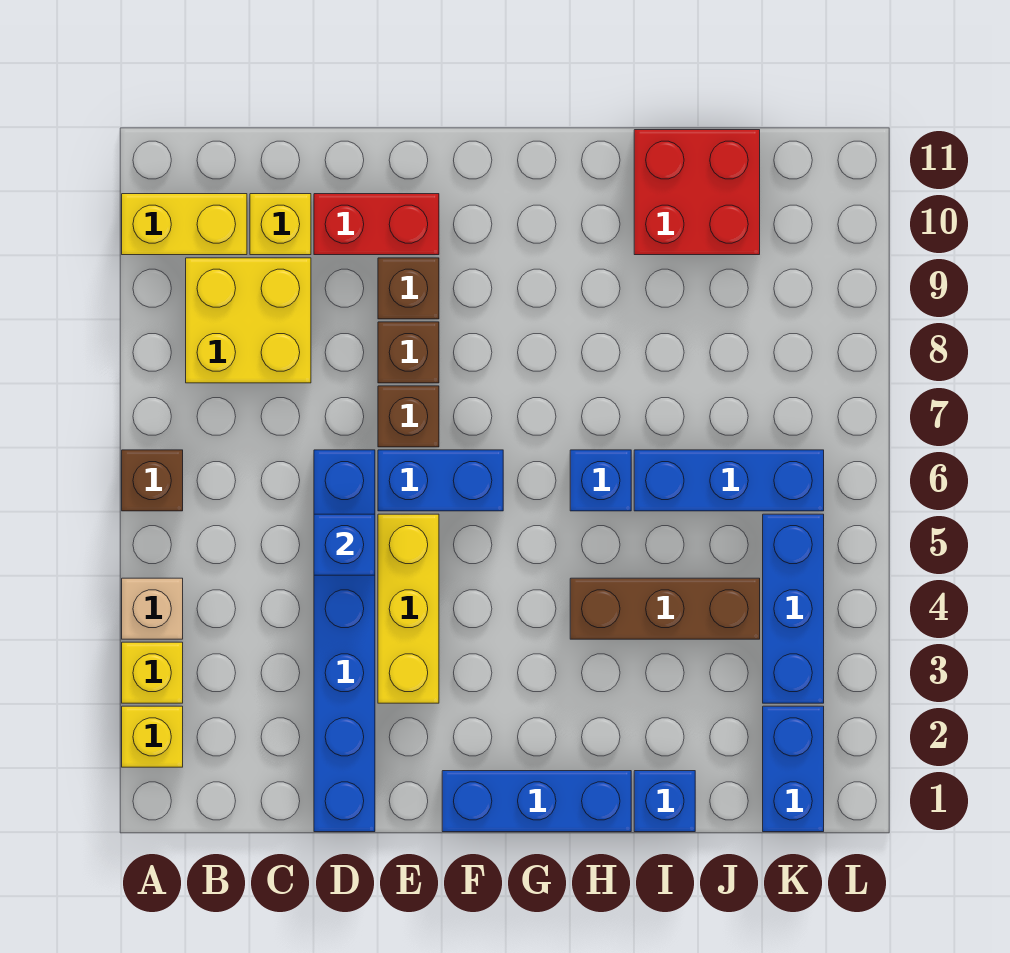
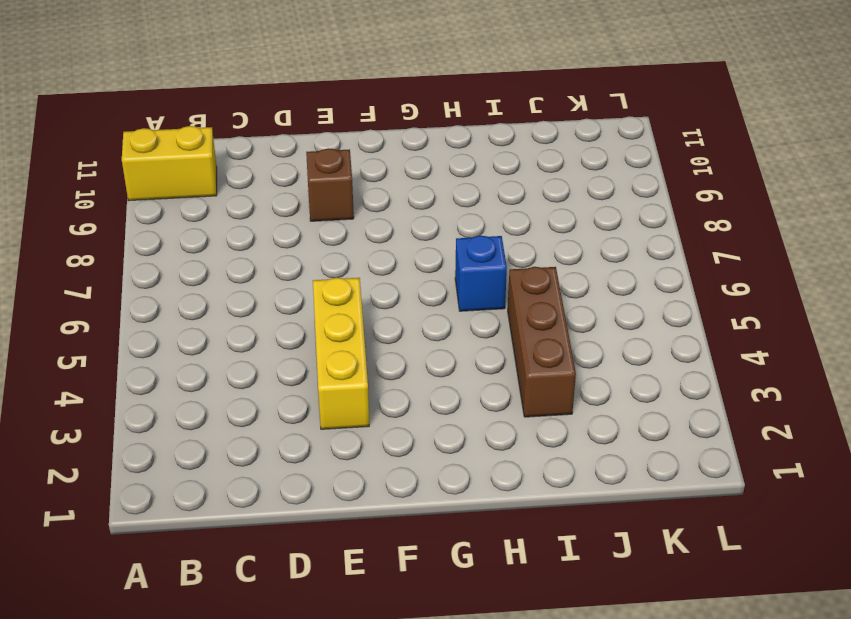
brown brick I3:I5 level 1 -> brown brick H4:J4 level 1
none -> yellow brick A2 level 1
none -> yellow brick A3 level 1
none -> tan brick A4 level 1

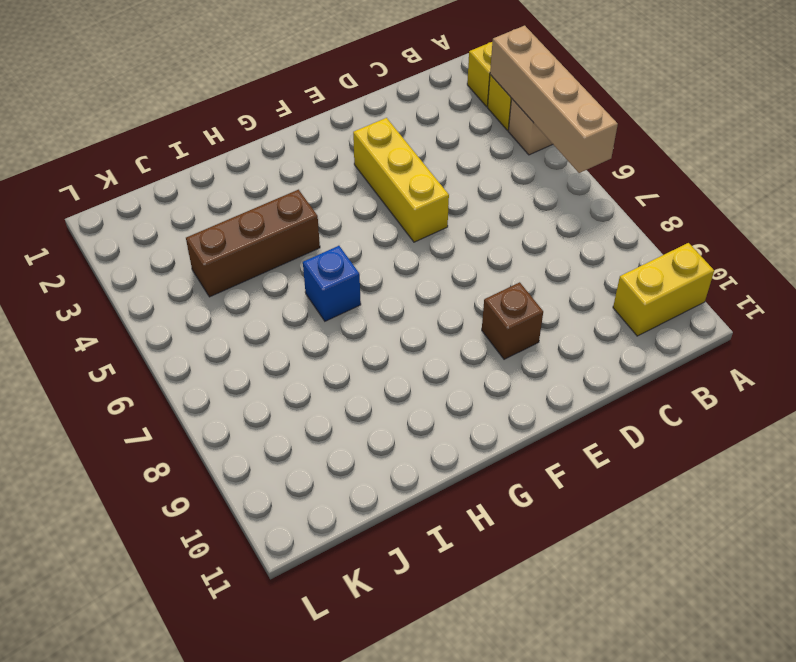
tan brick A3:A6 level 2 -> none
none -> brown brick A6 level 1
none -> yellow brick B8:C9 level 1
none -> yellow brick C10 level 1

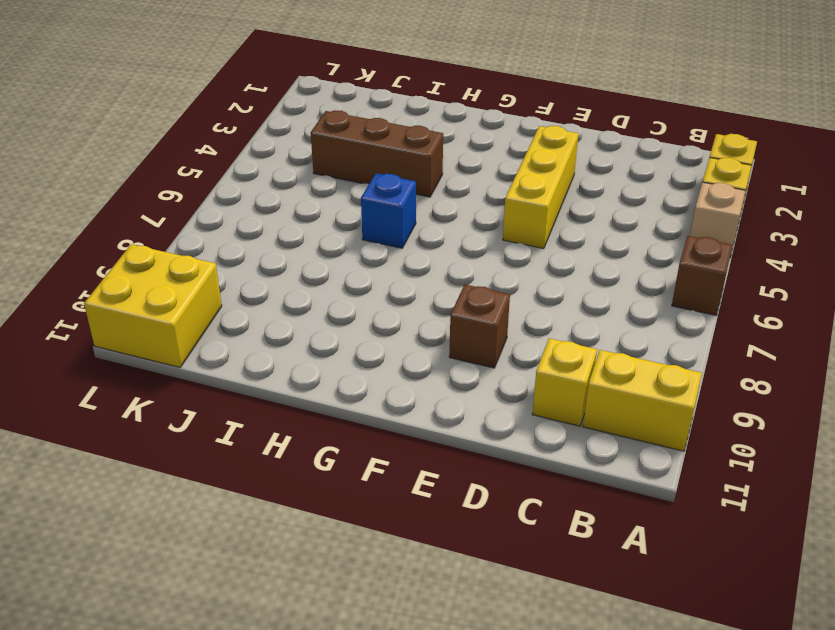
yellow brick K10:L11 level 1 -> yellow brick B8:C9 level 1
none -> blue brick D1:D6 level 1
none -> red brick D10:E10 level 1
none -> blue brick E6:F6 level 1

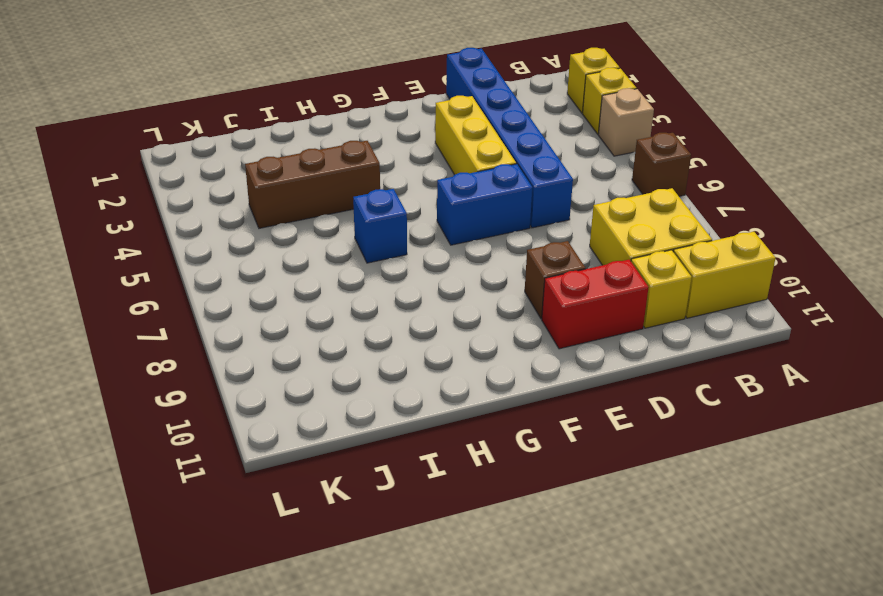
none -> brown brick E7 level 1
none -> brown brick E8 level 1
none -> blue brick F1:H1 level 1

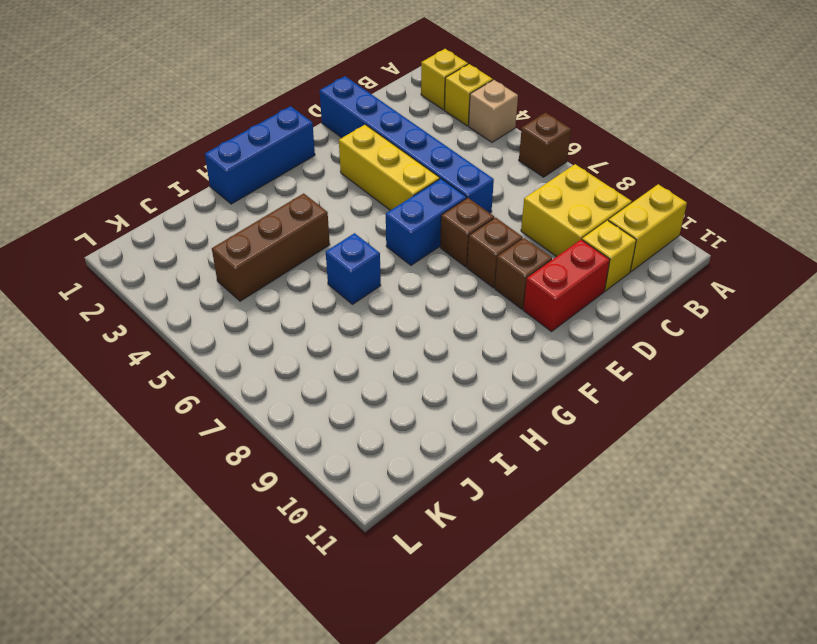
none -> blue brick I1 level 1
none -> blue brick I6:K6 level 1
none -> red brick I10:J11 level 1

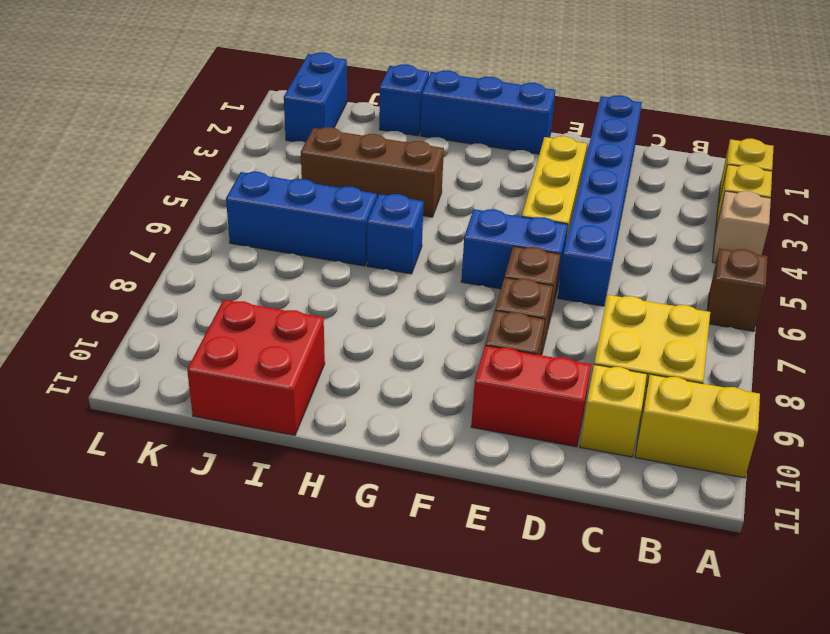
none -> blue brick K3:K5 level 1
none -> blue brick D5 level 2

